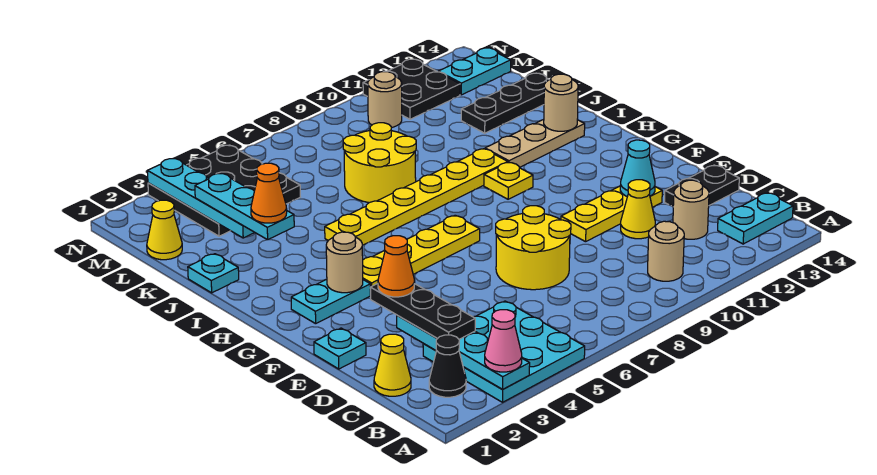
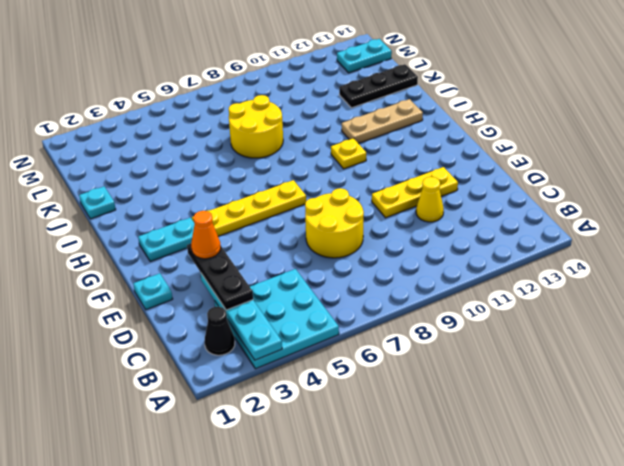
none -> tan round brick B10 level 1
none -> cyan plate B13:B14 level 1
none -> yellow cone C1 level 1
none -> tan round brick C12 level 1

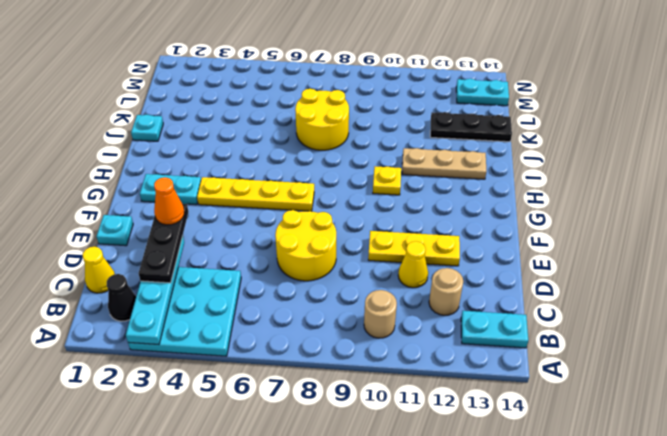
none -> black plate D13:D14 level 1
none -> yellow plate I5:I10 level 1
none -> yellow cone L1 level 1
none -> black plate L3:N5 level 1

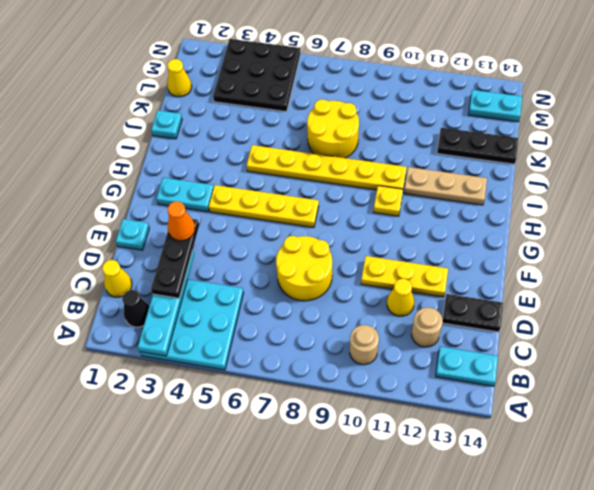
none -> tan round brick M10 level 1
none -> black plate M11:N12 level 1
none -> cyan cone E12 level 2
none -> tan round brick G3 level 2

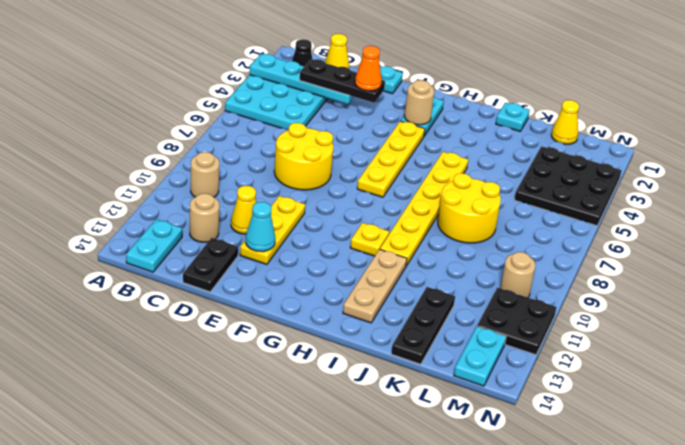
none -> tan round brick I13 level 2
none -> cyan plate K3:N3 level 2
none -> pink cone A3 level 3
none -> cyan plate J3:L3 level 3

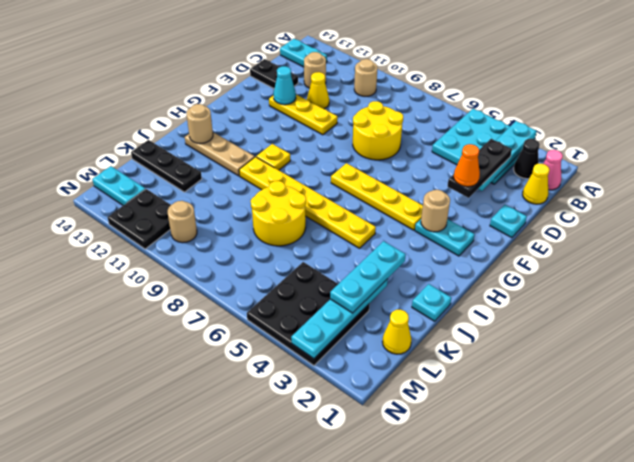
pink cone B1 level 1 -> pink cone A3 level 3
none -> orange cone J3 level 4

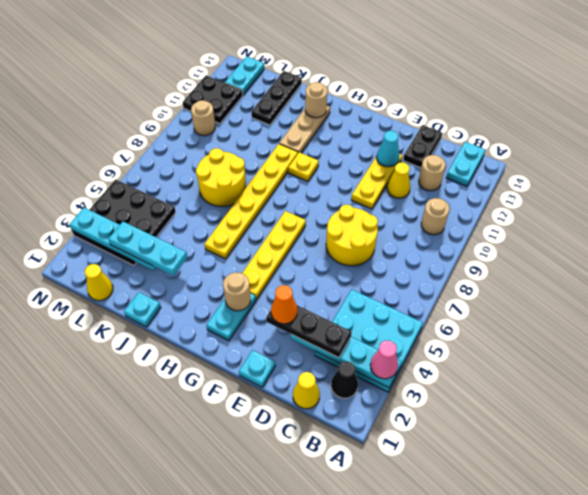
none -> orange cone J3 level 4

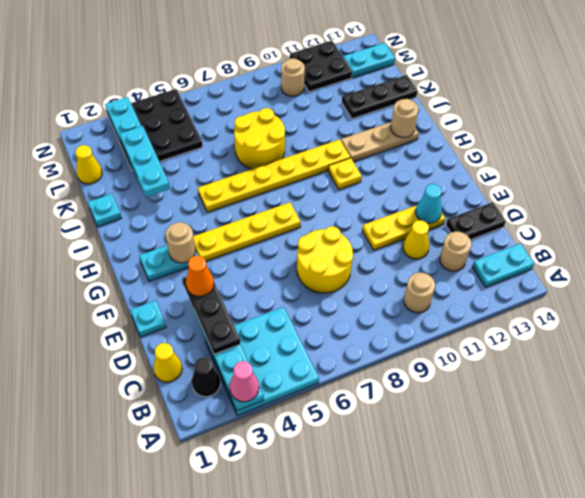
none -> orange cone J3 level 4

